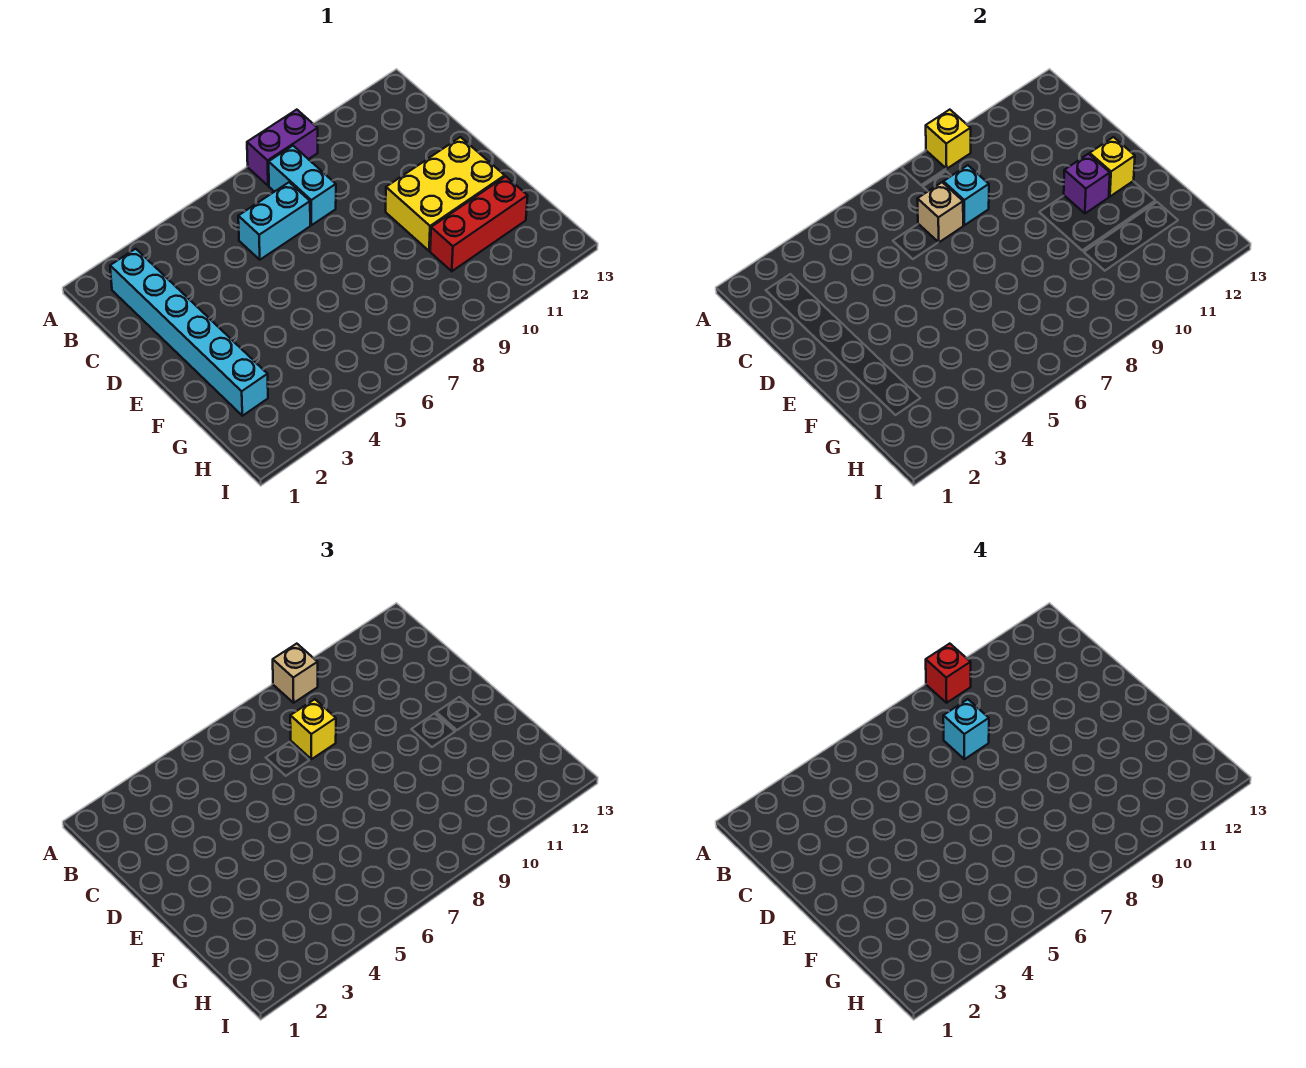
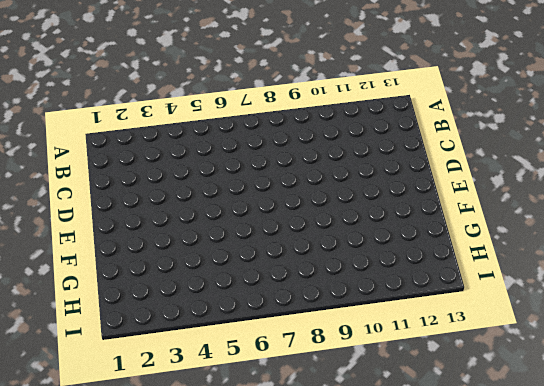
none -> purple brick A8:A9 level 1
none -> cyan brick B2:G2 level 1
none -> cyan brick B8:C8 level 1

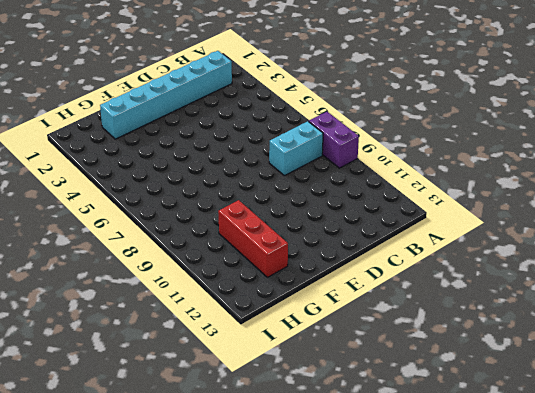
none -> cyan brick C6:C7 level 1
none -> yellow brick E10:F12 level 1
none -> yellow brick A9 level 2

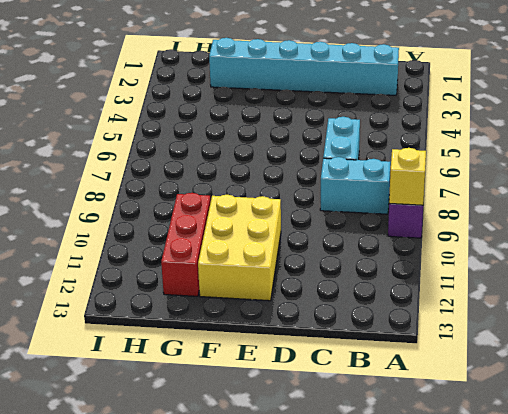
none -> tan brick C7 level 2
none -> cyan brick C8 level 2
none -> purple brick E11 level 2

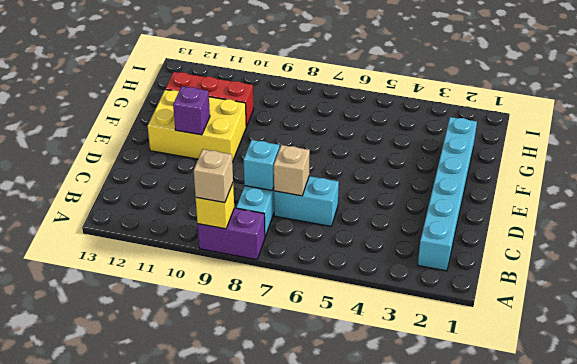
none -> yellow brick E12 level 2
none -> yellow brick C8 level 3
none -> red brick A9 level 4

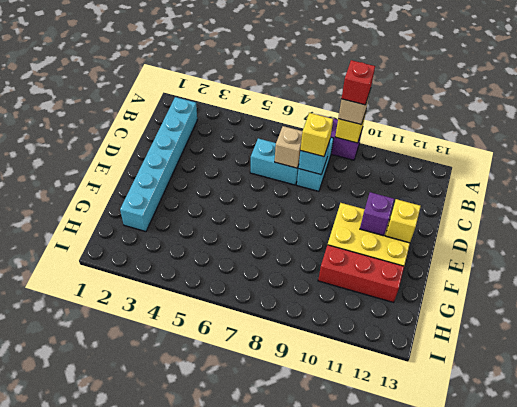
none -> cyan brick C8 level 4

